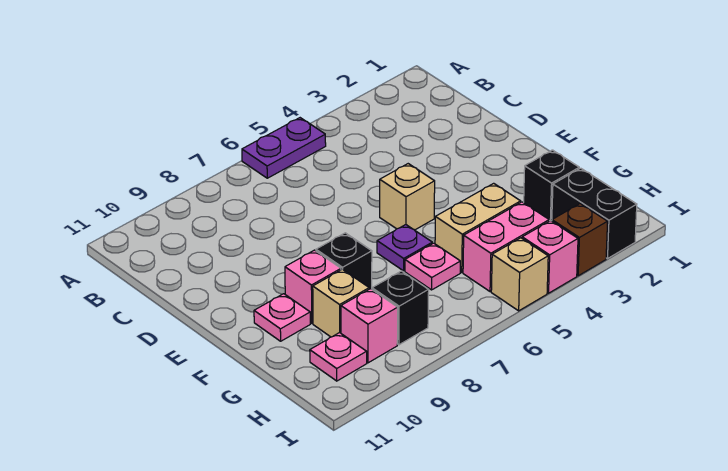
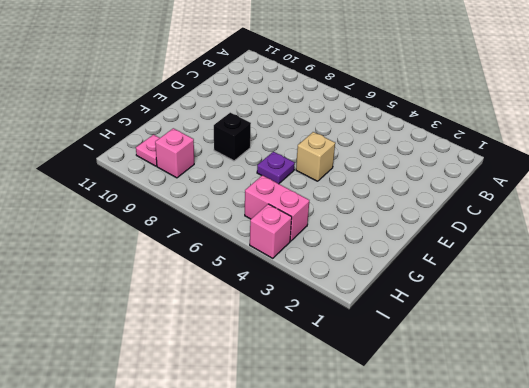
none -> purple plate A5:A6 level 1
none -> pink brick F9 level 1
none -> pink plate F10 level 1

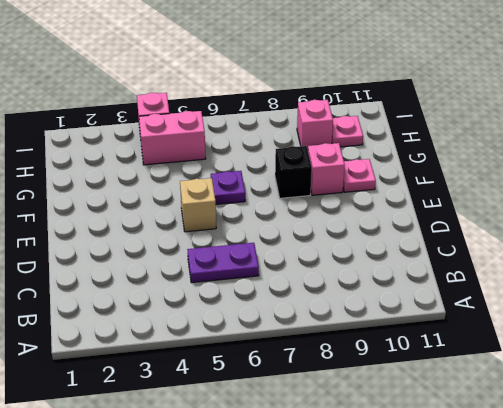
purple plate C5:C6 level 1 -> purple plate A5:A6 level 1
none -> black brick G2 level 1
none -> tan brick G4:G5 level 1
none -> pink plate G6 level 1

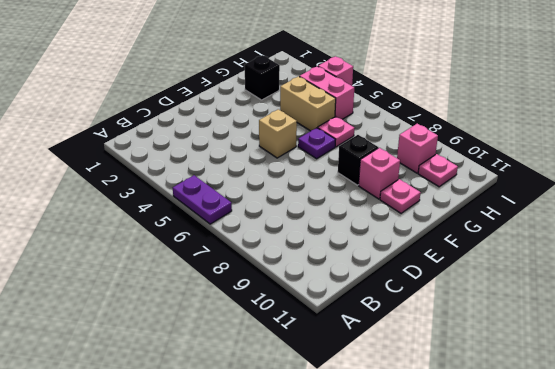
none -> tan brick G9 level 1
none -> black brick H2:I2 level 1
none -> black brick H8 level 1

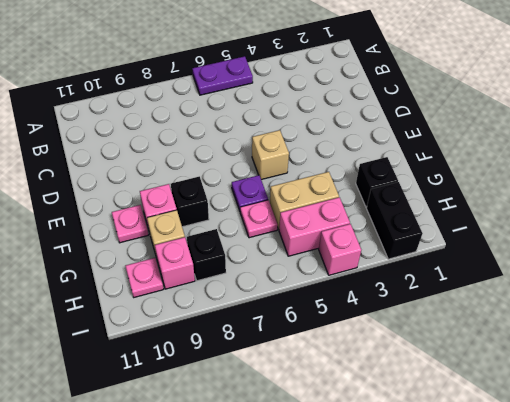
none -> brown brick I3 level 1
none -> tan brick I5 level 1

